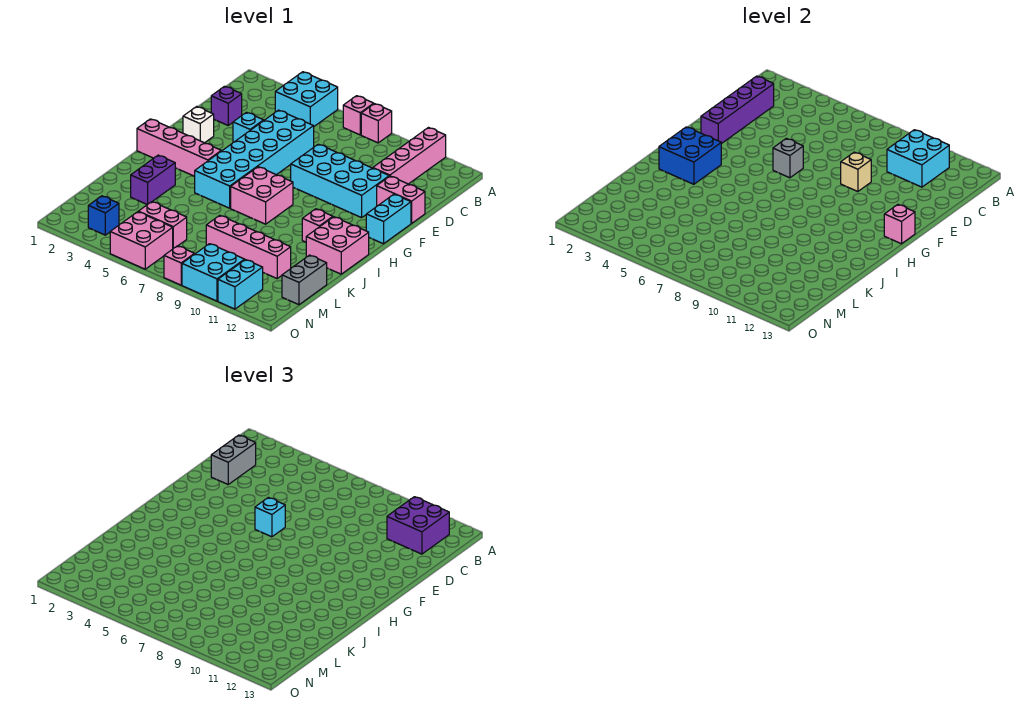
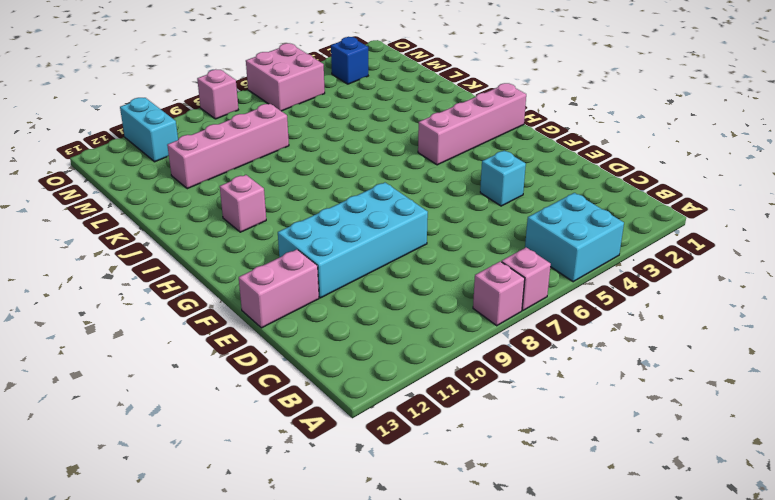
none -> pink brick A11:D11 level 1
none -> purple brick D2 level 1
none -> cyan brick D5:I6 level 1
none -> white brick F2 level 1

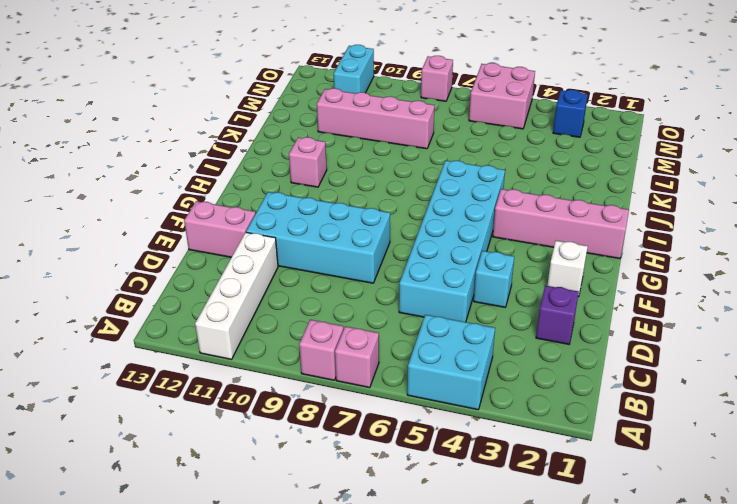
white brick A11:D11 level 1 -> pink brick A11:D11 level 1
none -> cyan brick F13:G13 level 1
none -> pink brick H7:I8 level 1
none -> pink brick I12:J13 level 1
none -> purple brick J3:K3 level 1

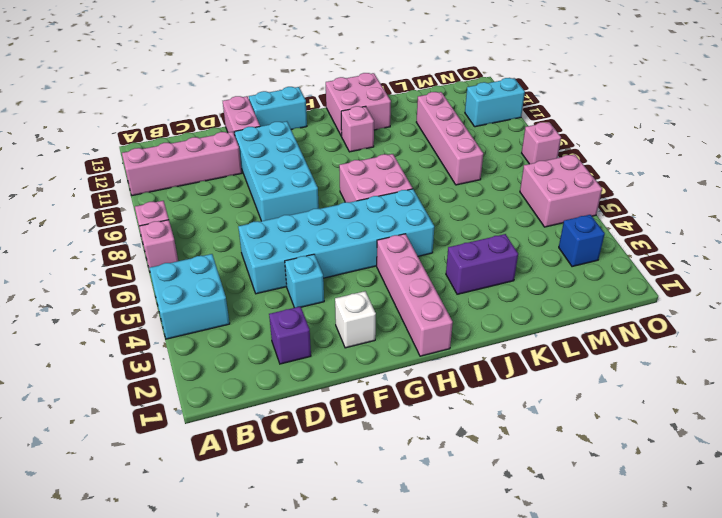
none -> grey brick L13:M13 level 1
none -> pink brick M5:M6 level 1
none -> cyan brick N9:O10 level 1
none -> cyan brick B10:C11 level 2

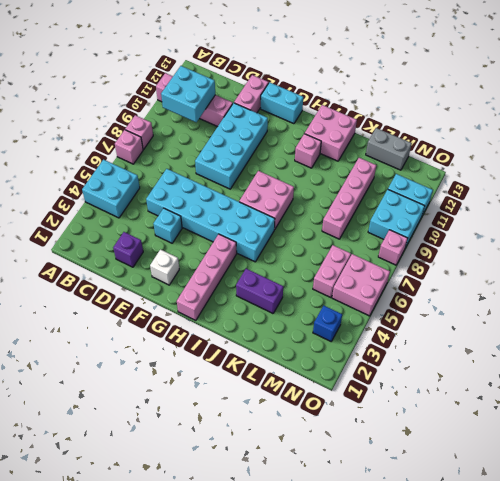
none -> purple brick C2:F2 level 2
none -> tan brick E9 level 2
none -> grey brick F6 level 2
none -> pink brick G13 level 2

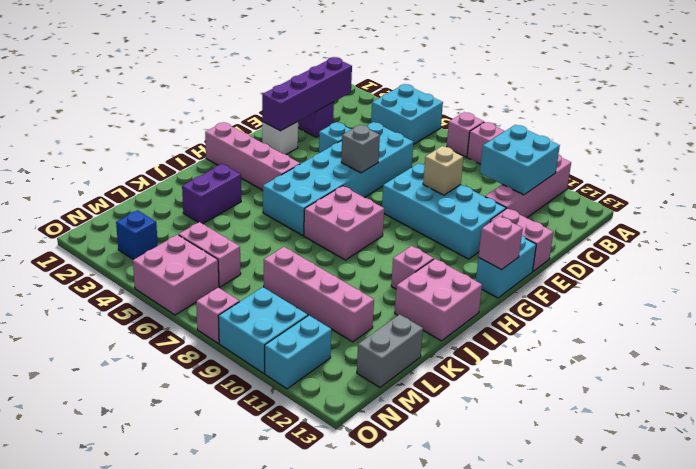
none -> blue brick H2:I3 level 2
none -> purple brick B11:C12 level 3
none -> grey brick C2:D2 level 3
none -> cyan brick F6 level 3

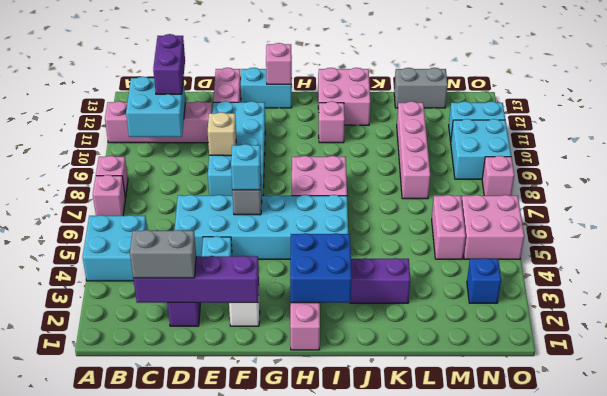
purple brick C11:C12 level 3 -> purple brick B11:C12 level 3

